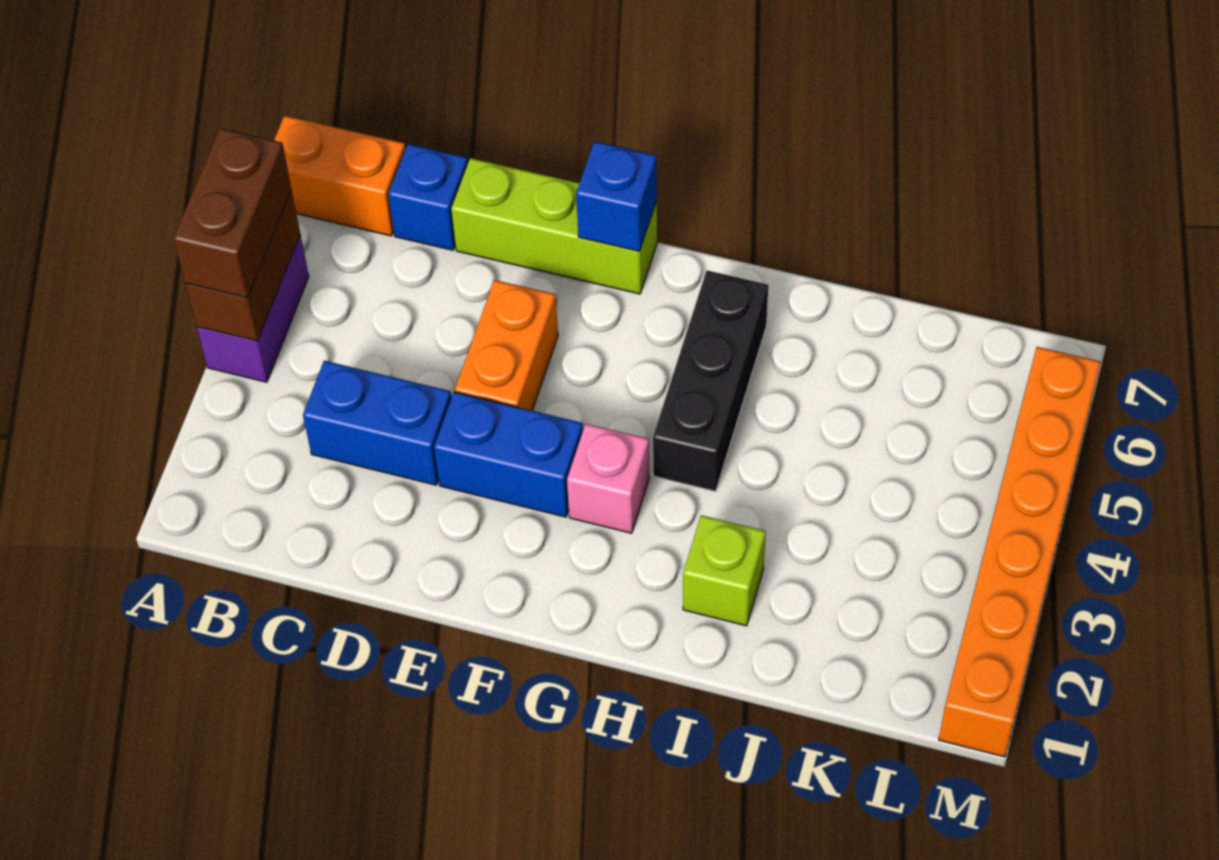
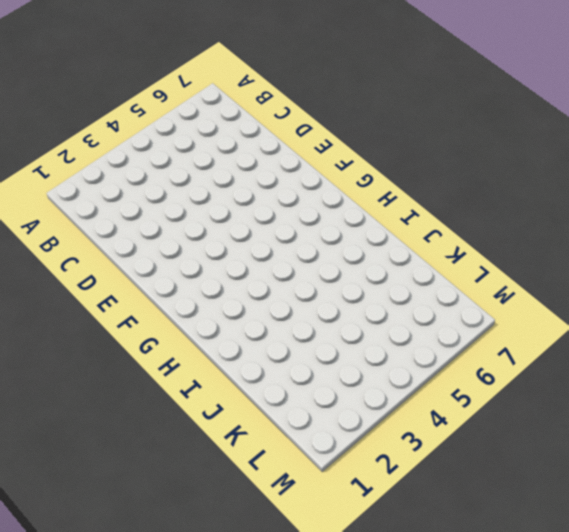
none -> purple brick A4:A5 level 1
none -> orange brick A7:B7 level 1
none -> blue brick C3:D3 level 1

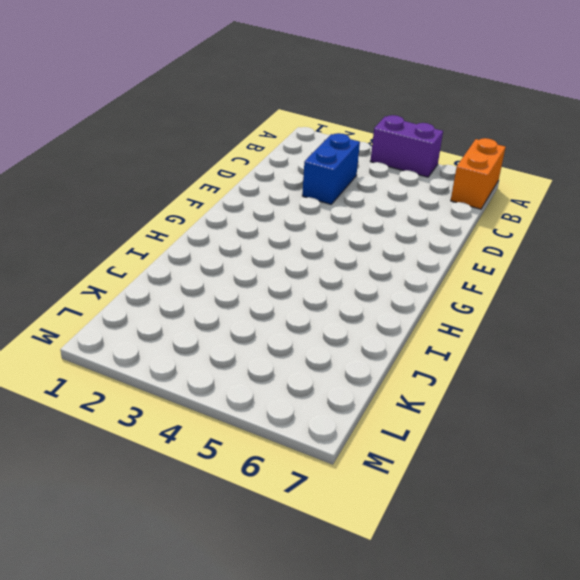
none -> blue brick C7 level 1
none -> lime brick D7:F7 level 1
none -> blue brick E3:F3 level 1

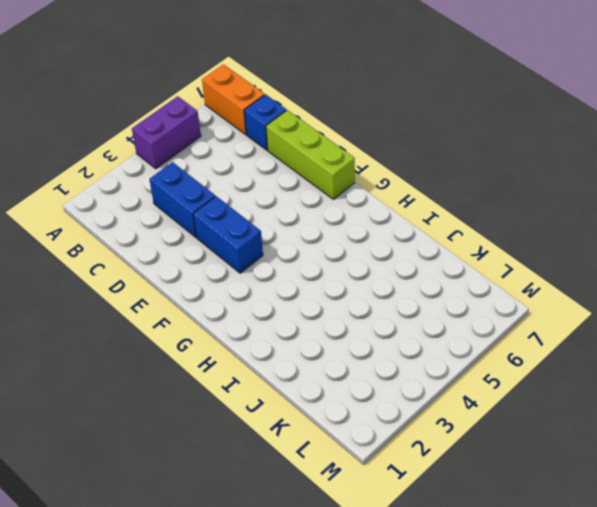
none -> orange brick E4:E5 level 1
none -> pink brick G3 level 1
none -> black brick H4:H6 level 1

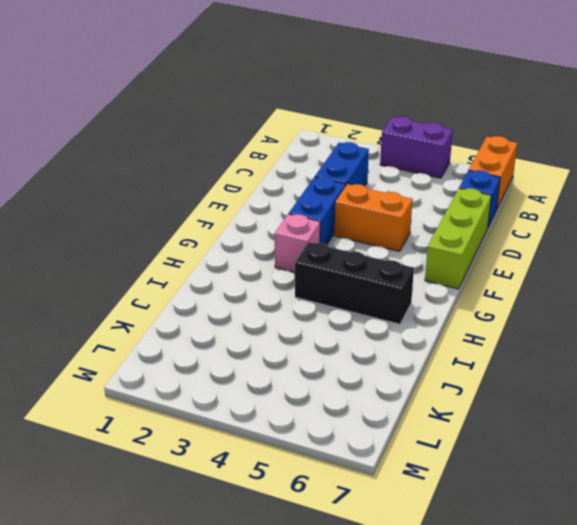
none -> lime brick I2 level 1
none -> orange brick M1:M6 level 1
none -> brown brick A4:A5 level 2

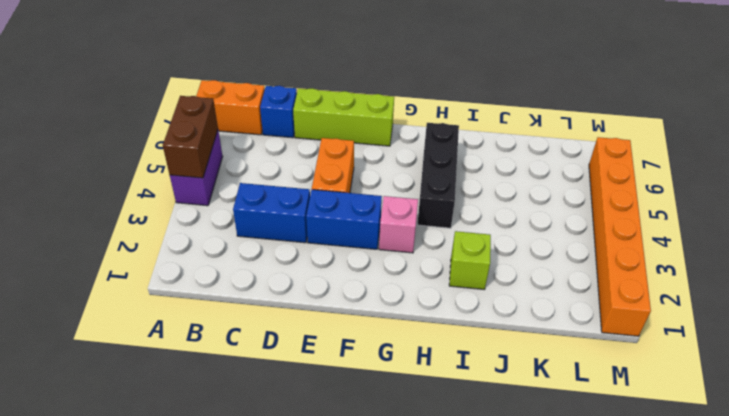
none -> blue brick F7 level 2
none -> brown brick A4:A5 level 3

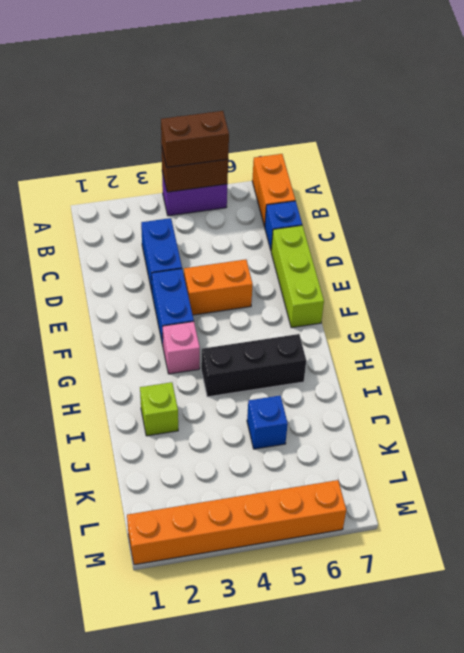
blue brick J5 level 1 -> blue brick F7 level 2

